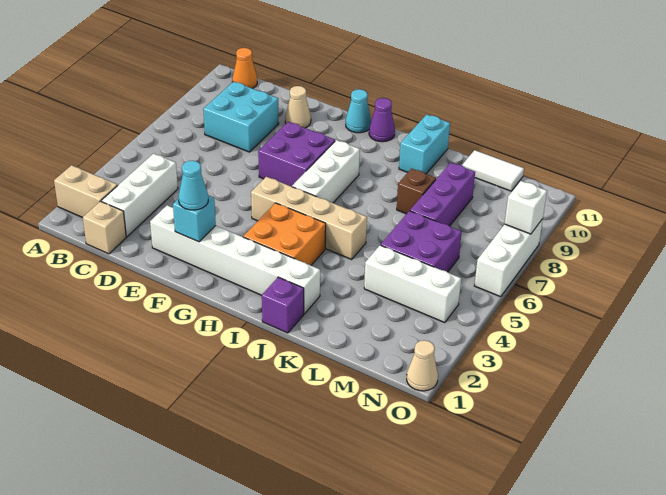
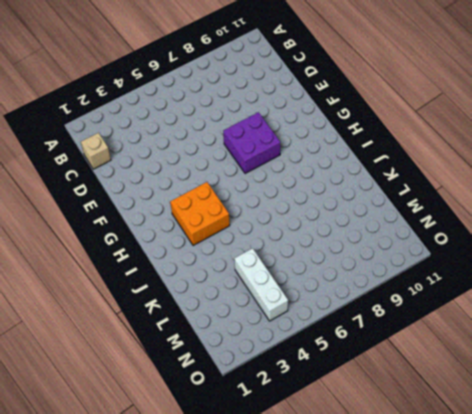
none -> tan brick A2:B2 level 1
none -> orange cone B11 level 1
none -> white brick C2:C4 level 1

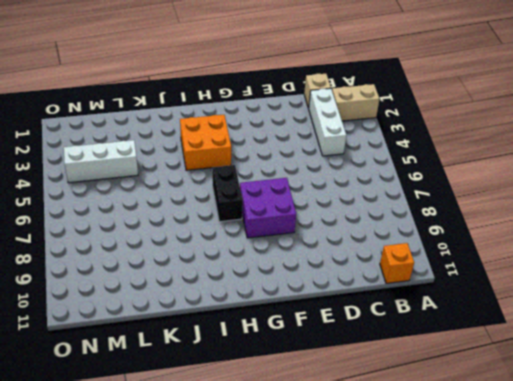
orange brick B11 level 1 -> orange cone B11 level 1
black brick H6:H7 level 1 -> white brick H6:H8 level 1
none -> cyan brick C8:D9 level 1
none -> white brick E2:J2 level 1
none -> tan cone E10 level 1

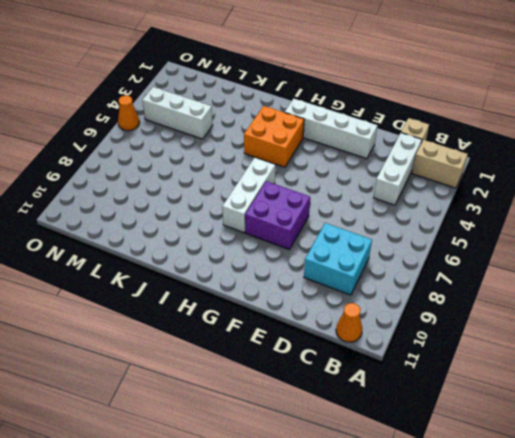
white brick E2:H2 level 1 -> white brick E2:J2 level 1
orange cone O5 level 1 -> none
none -> tan cone E10 level 1
none -> tan brick G5:J5 level 1
none -> cyan cone G11 level 1

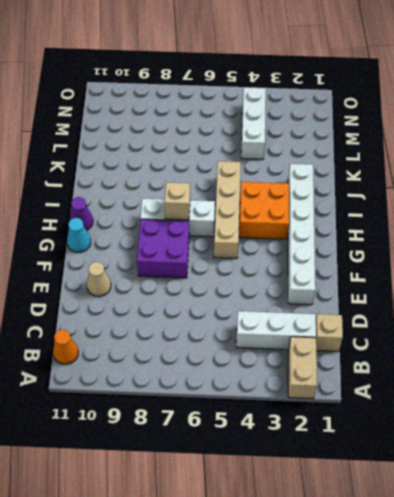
tan brick H7 level 2 -> none
none -> cyan brick C8:D9 level 1
none -> purple brick J1 level 1
none -> cyan brick J10:J11 level 1

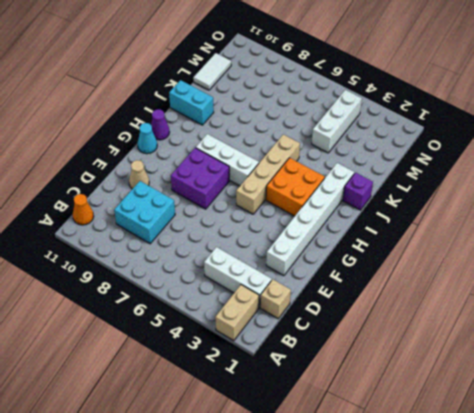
none -> brown brick K8 level 1
none -> purple brick L5:M6 level 1
none -> purple brick L7:L9 level 1

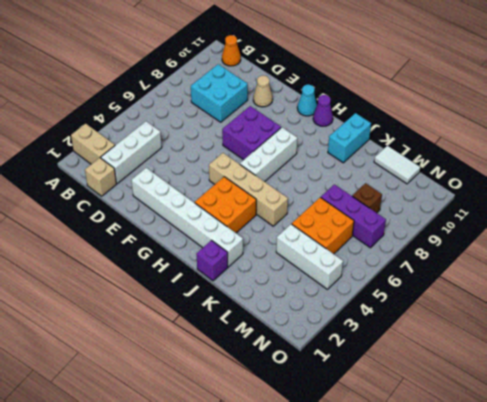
orange brick L5:M6 level 1 -> purple brick L5:M6 level 1
purple brick L7:N7 level 1 -> purple brick L7:L9 level 1
brown brick M8 level 1 -> brown brick K8 level 1
none -> tan cone O1 level 1
none -> white brick O6:O8 level 1
none -> cyan brick F2 level 2

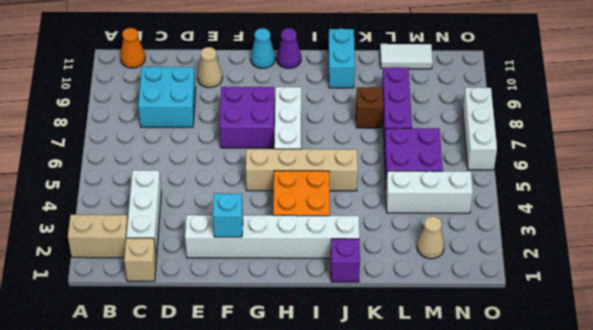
tan cone M2 level 1 -> tan cone O1 level 1
none -> white brick O8 level 2
none -> cyan cone F2 level 3

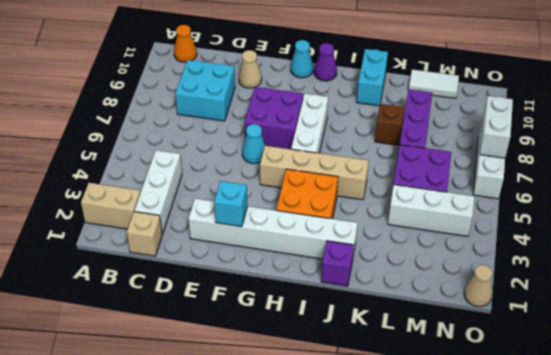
cyan cone F6 level 1 -> cyan cone F2 level 3
white brick O7:O8 level 2 -> white brick O8 level 2

